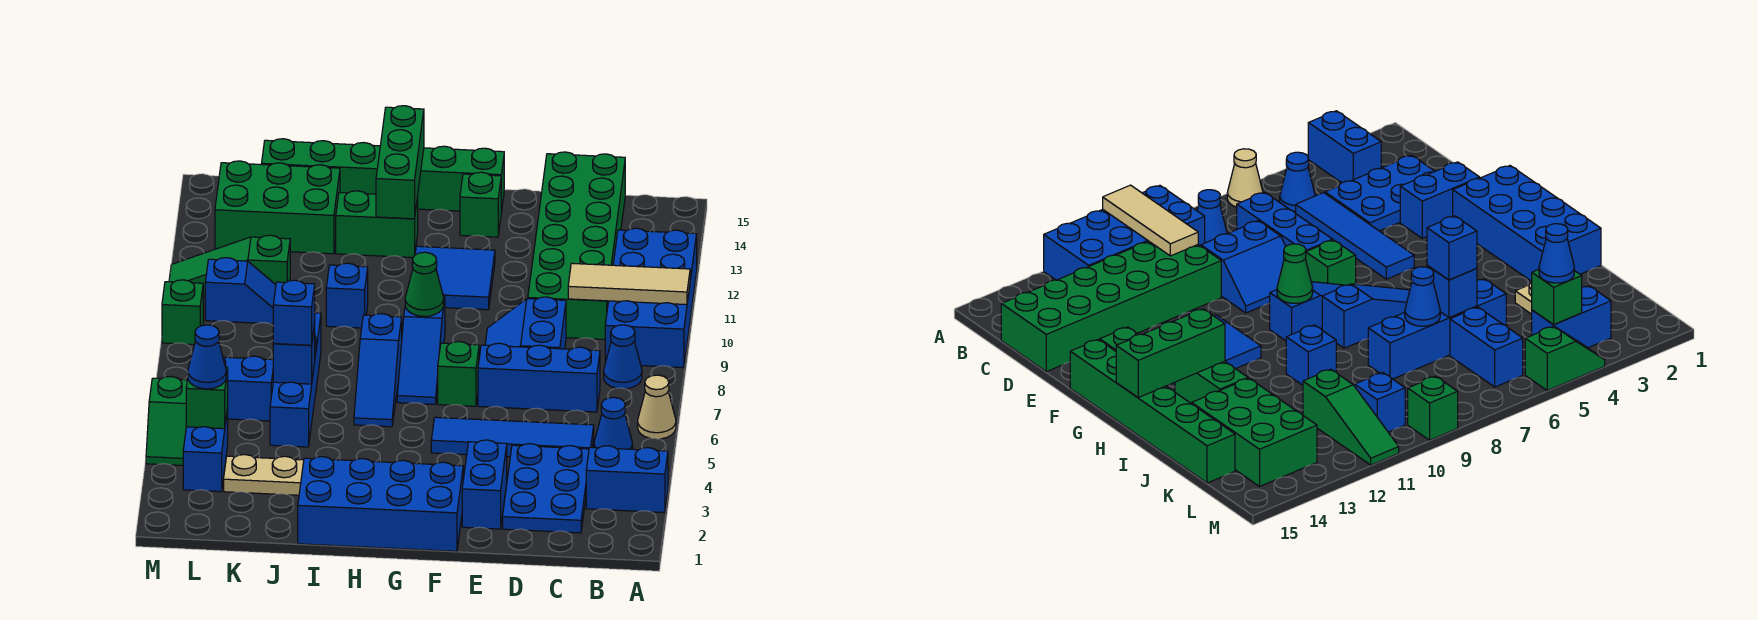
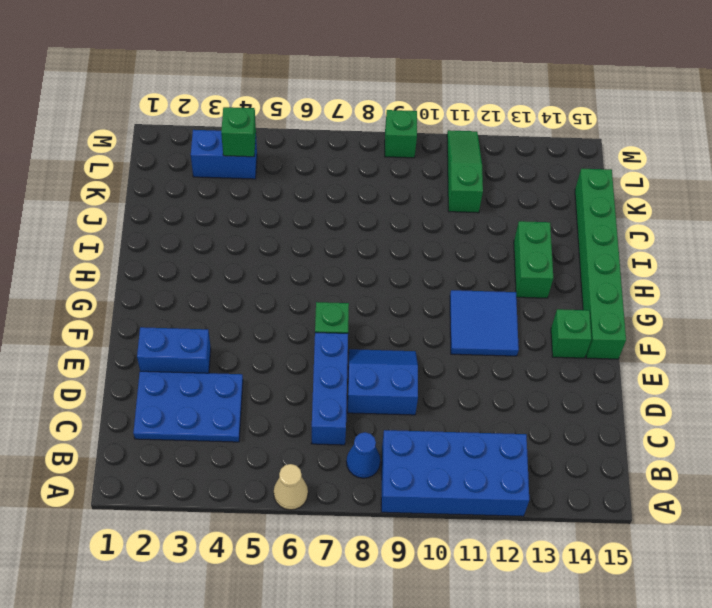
none -> blue brick A3:B3 level 1
none -> blue cone B5 level 1
none -> blue tile C5:F5 level 1
none -> green brick C10:D15 level 1

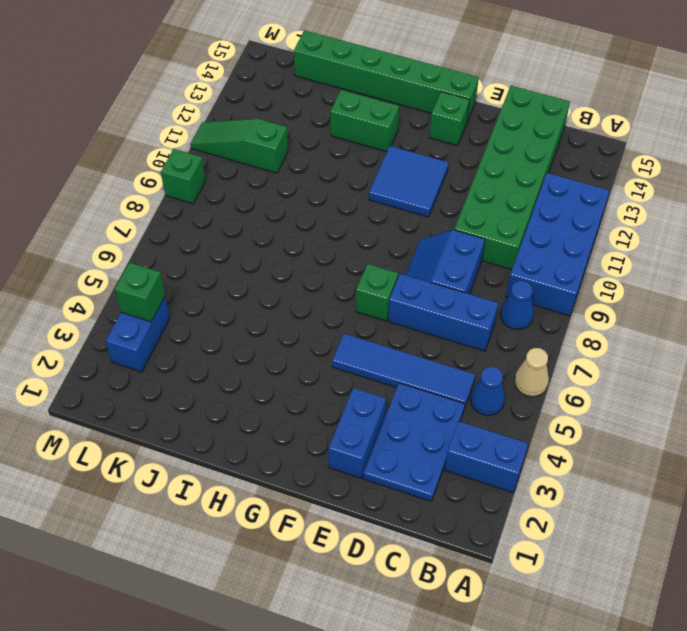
none -> blue brick F1:I2 level 1
none -> blue slope G7:G9 level 1 top 9
none -> blue slope H6:H8 level 1 top 8
none -> blue brick I10 level 1

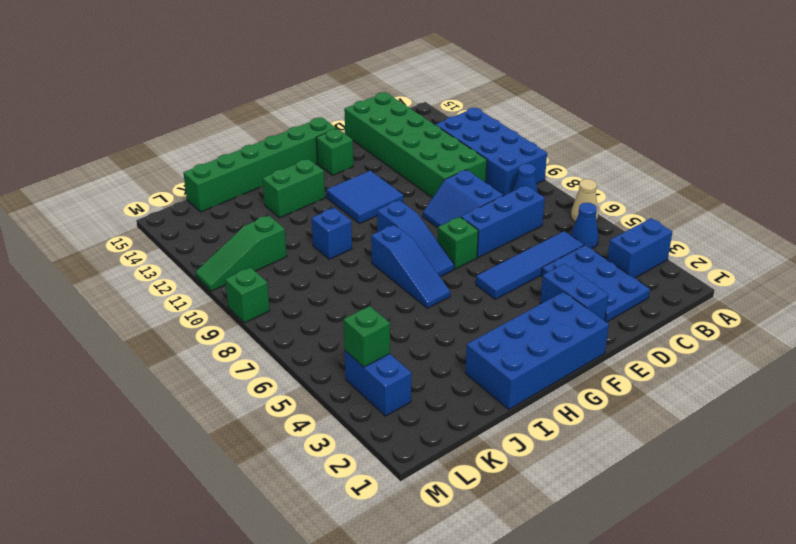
none -> tan plate J3:K3 level 1
none -> blue brick J5:J8 level 1
none -> green brick J13:L14 level 1
none -> blue brick K6:L6 level 1

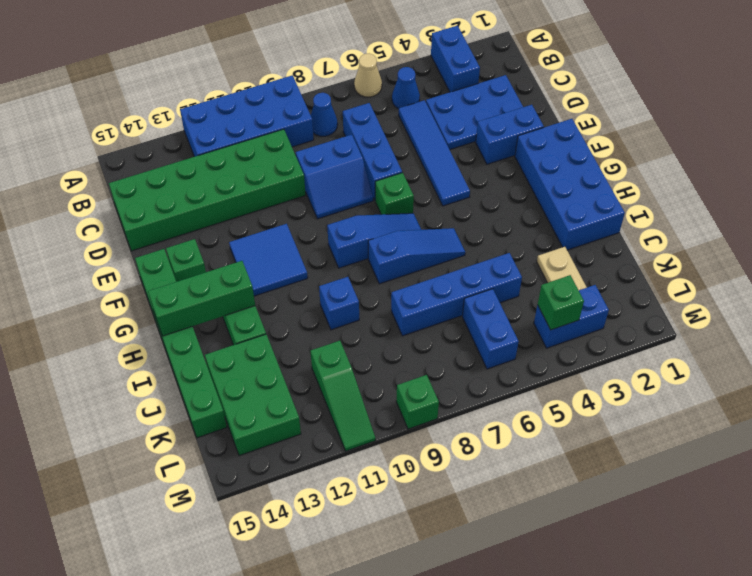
none -> blue slope K10:L10 level 1 top L
none -> green slope M4:M5 level 1 top 5
none -> tan tile A10:C10 level 2
none -> green cone G9 level 2

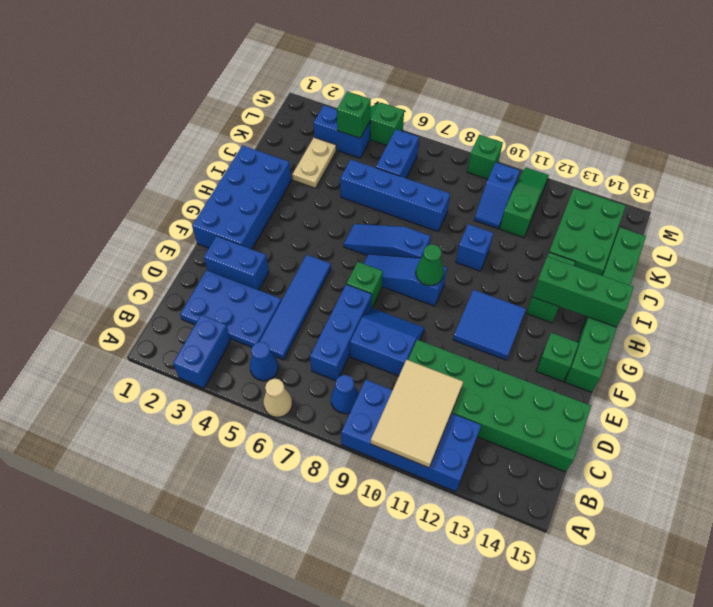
tan tile A10:C11 level 2 -> tan tile A10:C10 level 2
none -> blue brick J6 level 2
none -> blue cone J7 level 2
none -> blue brick J6 level 3
none -> blue cone L4 level 3

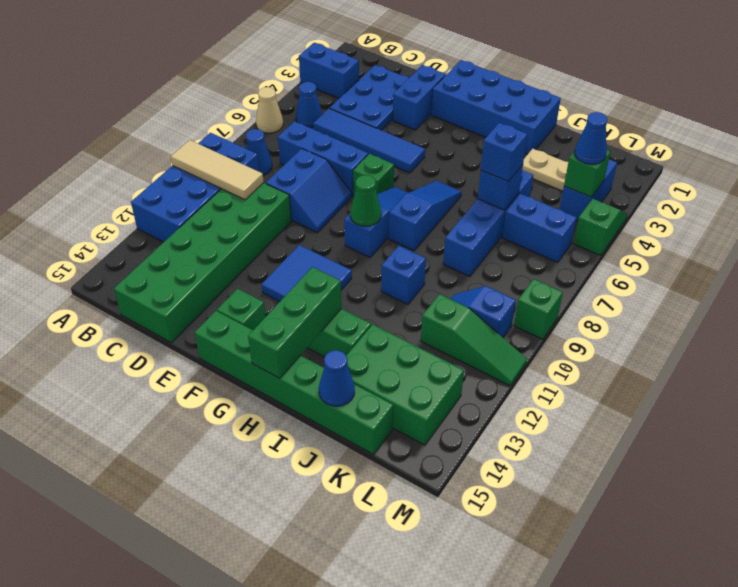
blue cone J15 level 2 -> blue cone J7 level 2

